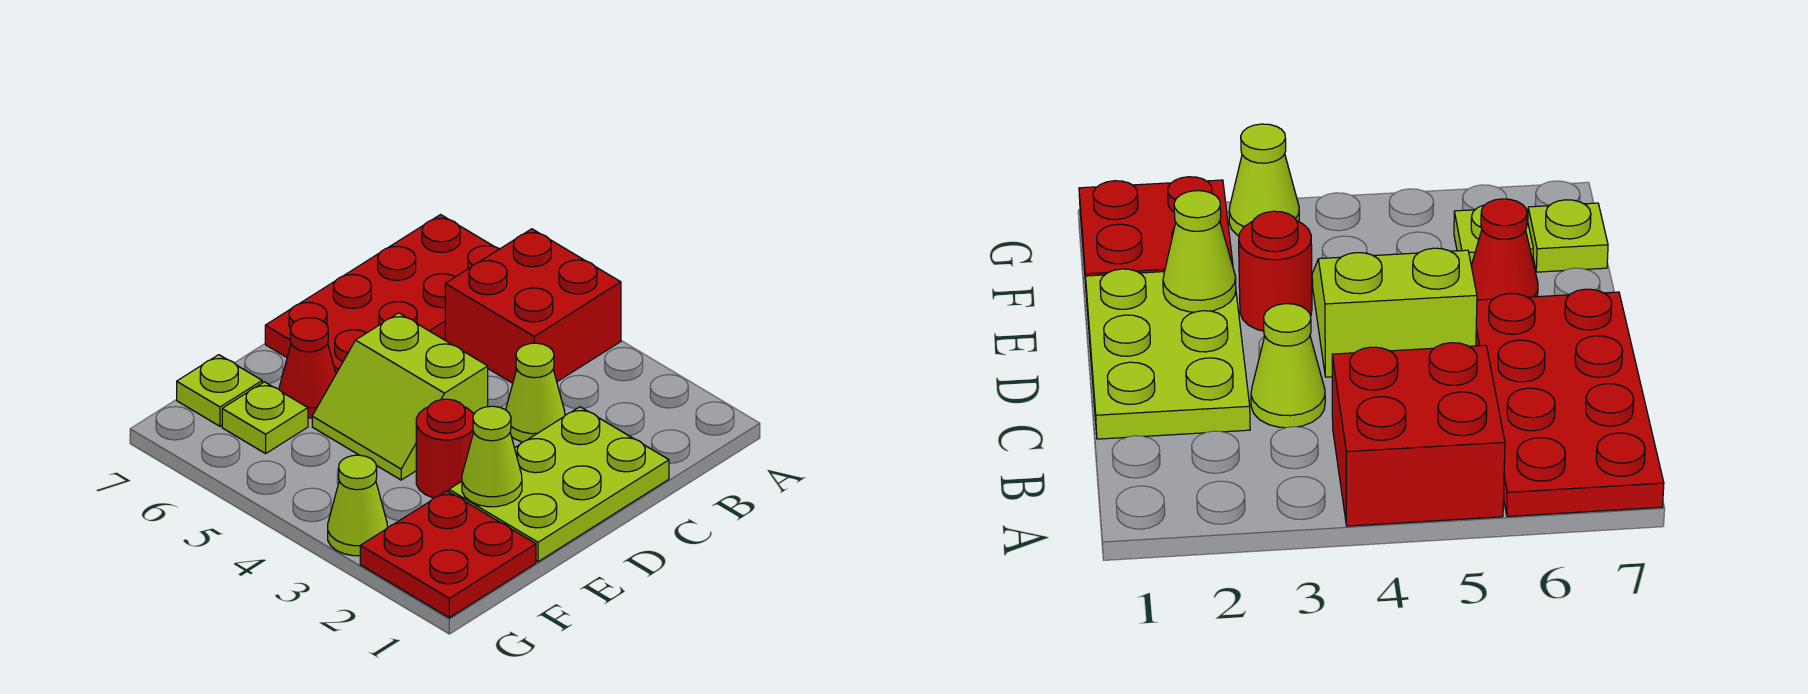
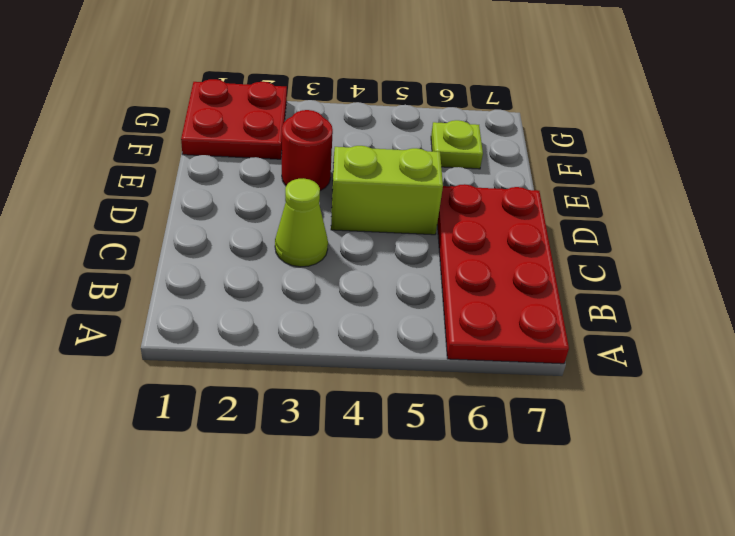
none -> red brick A4:B5 level 1
none -> lime plate C1:E2 level 1
none -> red cone E6 level 1

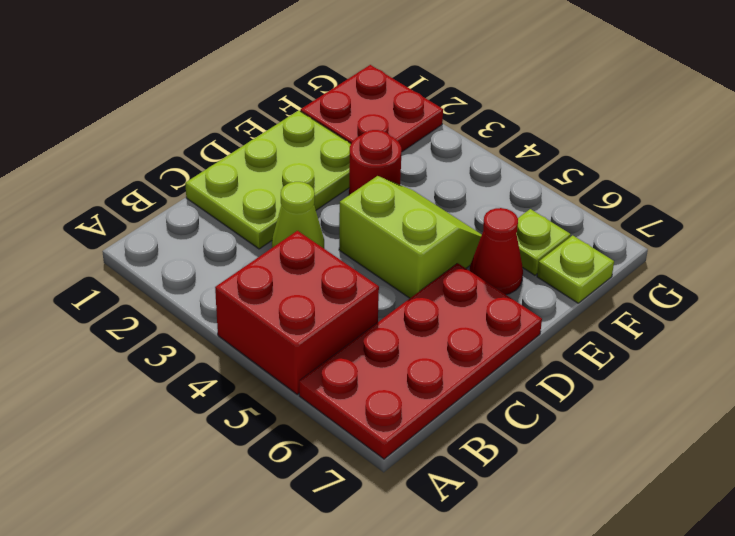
none -> lime cone G3 level 1
none -> lime cone E2 level 2

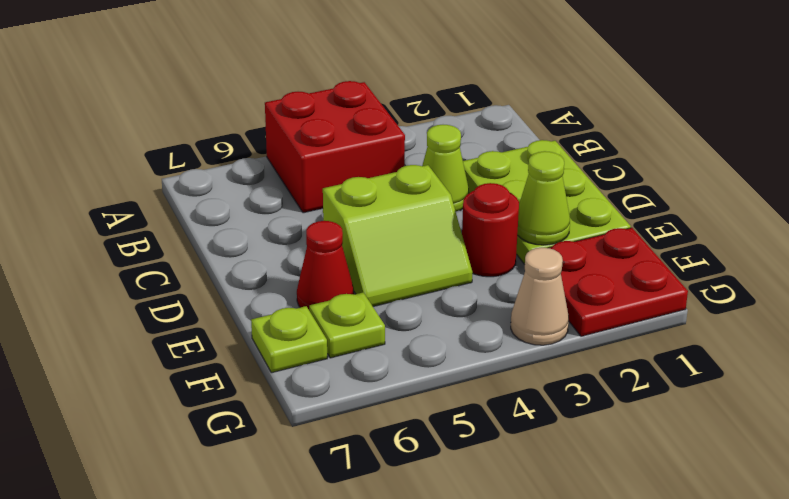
tan cone G3 level 1 -> lime cone G3 level 1
none -> red plate A6:D7 level 1

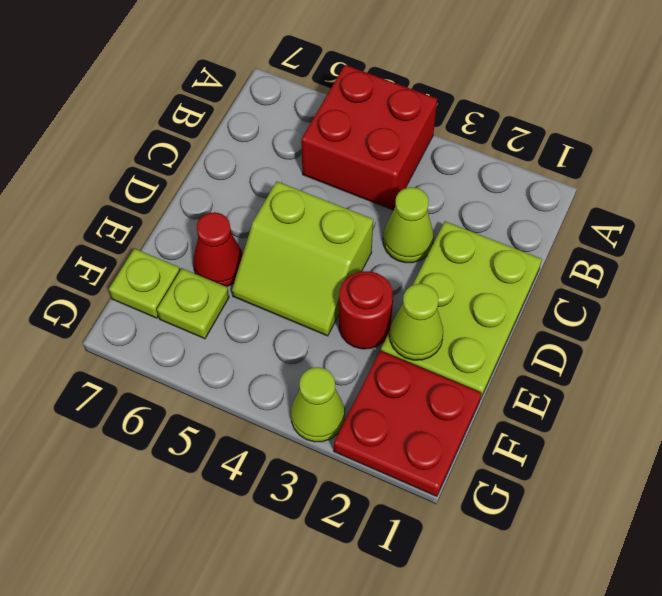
none -> red plate A6:D7 level 1

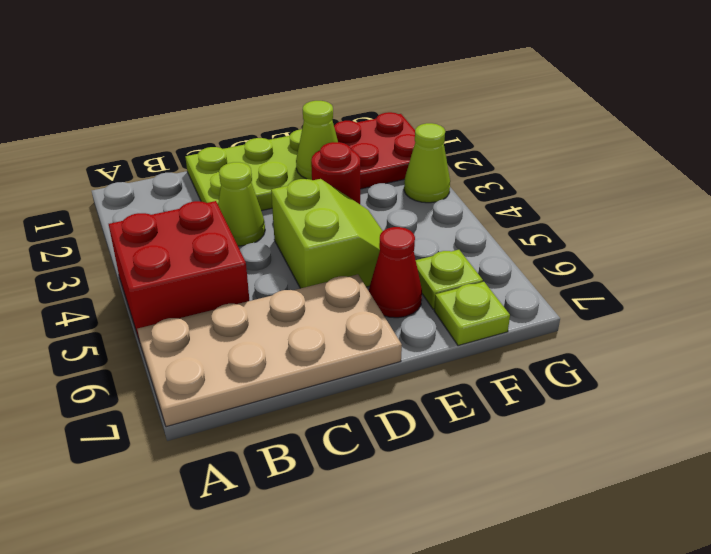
tan plate A6:D7 level 1 -> red plate A6:D7 level 1

